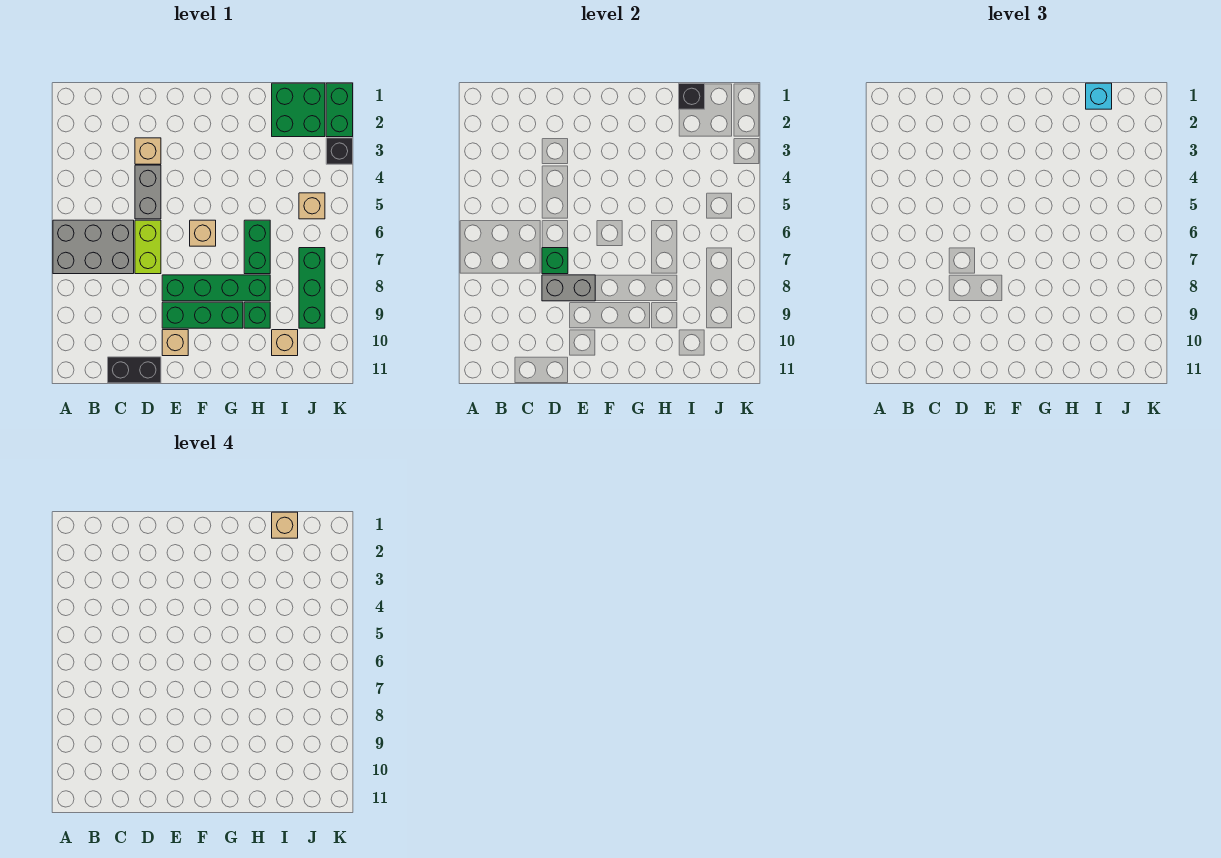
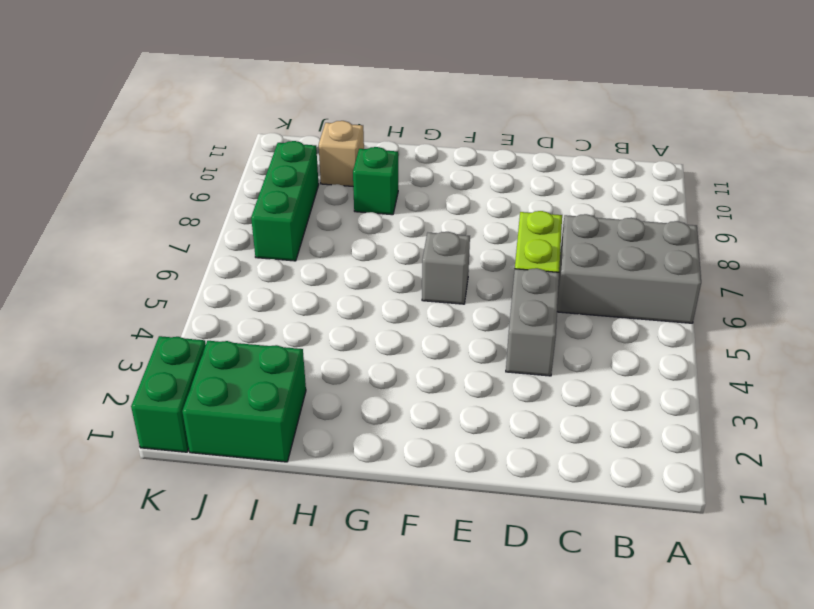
grey brick F6 level 1 -> tan brick F6 level 1
none -> black brick C11:D11 level 1
none -> tan brick D3 level 1
none -> green brick E8:H8 level 1

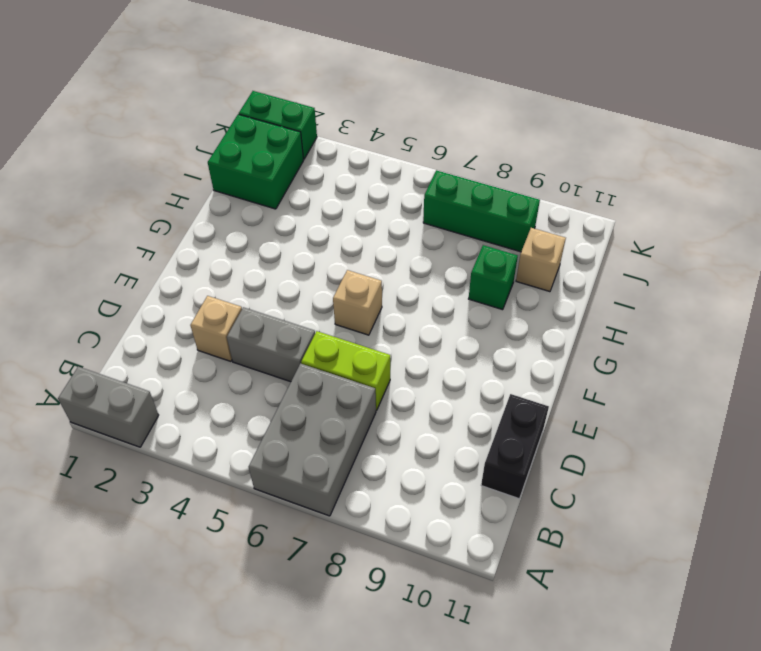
grey brick A1:A2 level 1 -> grey brick D8:E8 level 2
none -> green brick E8:H8 level 1
none -> green brick E9:G9 level 1
none -> tan brick E10 level 1

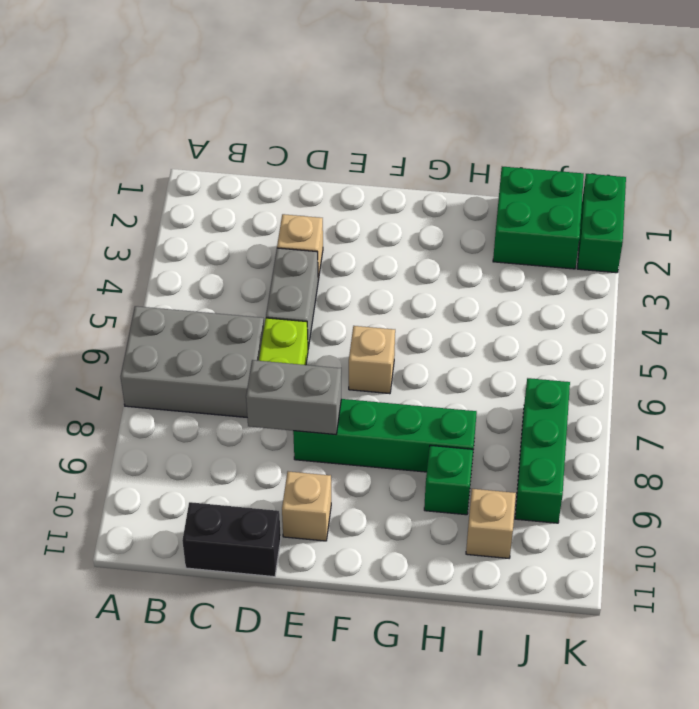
none -> green brick E9:G9 level 1
none -> green brick H6:H7 level 1
none -> tan brick J5 level 1

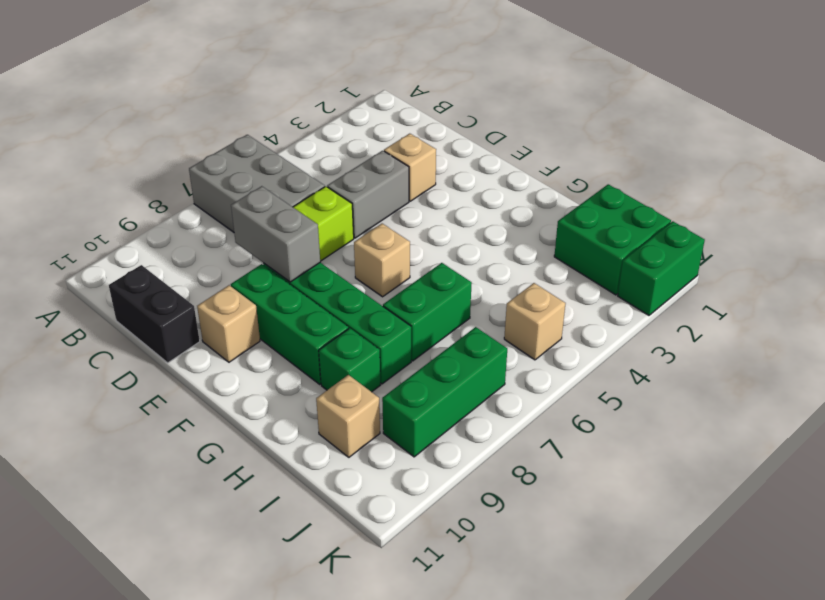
none -> black brick K3 level 1
none -> green brick D7 level 2
none -> black brick I1 level 2

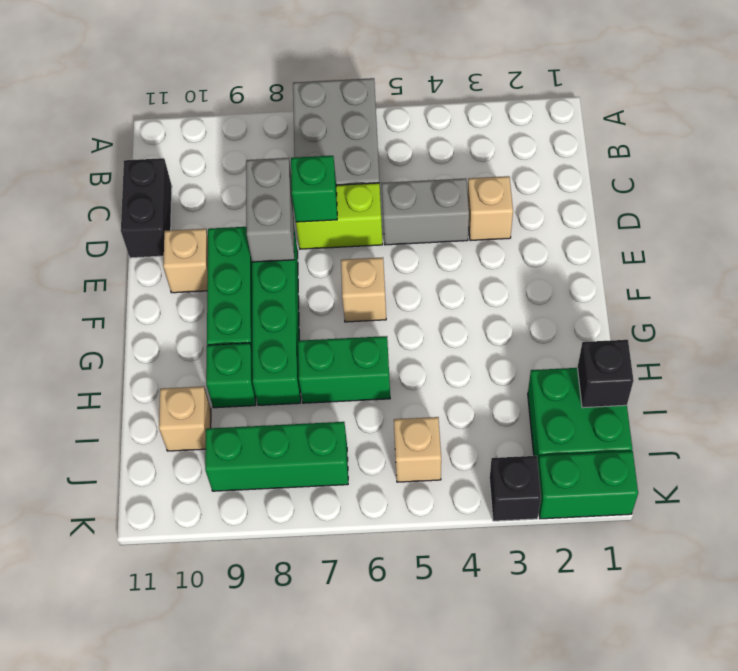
none -> cyan brick I1 level 3
none -> tan brick I1 level 4

